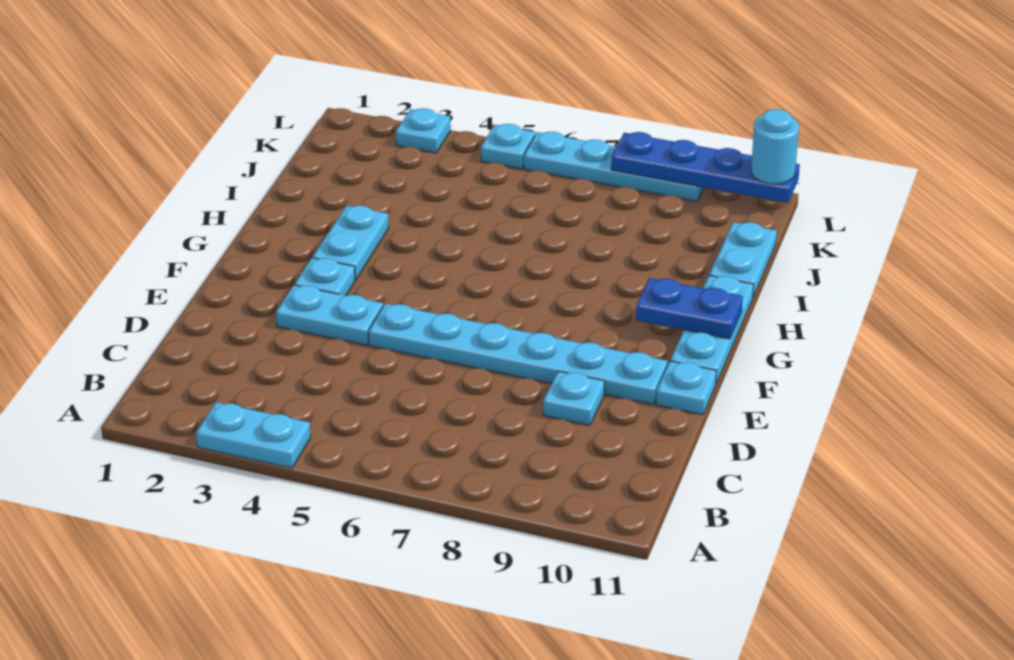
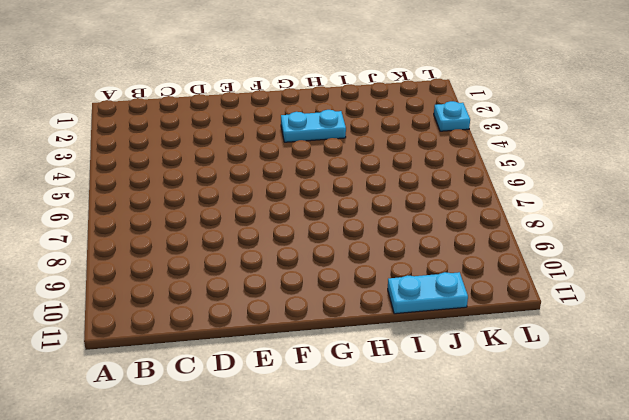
none -> cyan plate A3:A4 level 1
none -> cyan plate D9 level 1
none -> cyan plate E3:E4 level 1

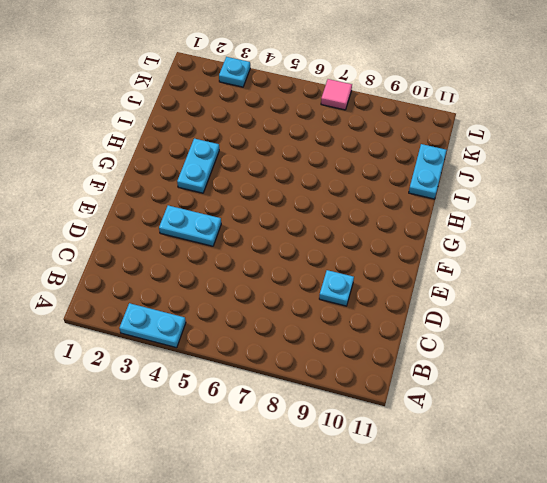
pink tile L7 level 1 -> cyan plate L6:L9 level 1
none -> cyan plate E5:E10 level 1
none -> cyan plate E11 level 1
none -> cyan plate F3 level 1

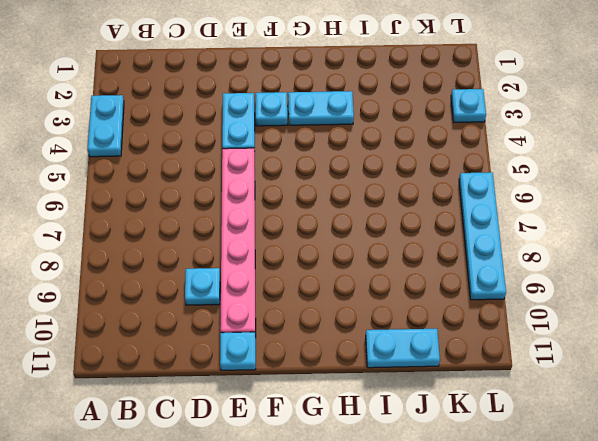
pink plate E5:E10 level 1 -> cyan plate E5:E10 level 1
none -> cyan plate F11:H11 level 1
none -> cyan plate L5 level 1
none -> blue plate G10:G11 level 2

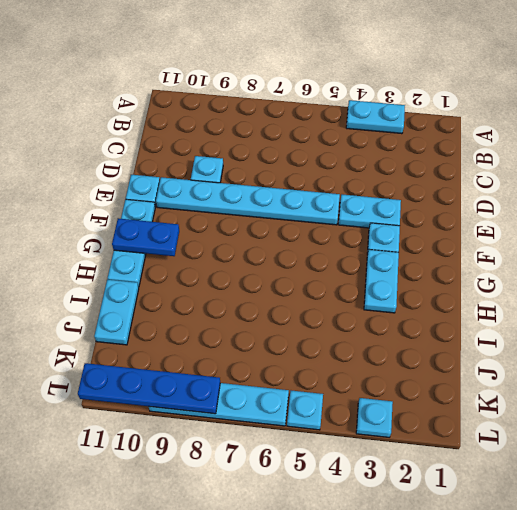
none -> cyan round brick L11 level 3

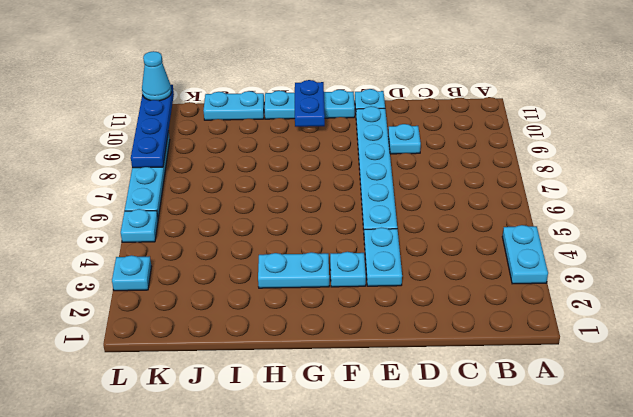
cyan cone L11 level 3 -> cyan round brick L11 level 3

